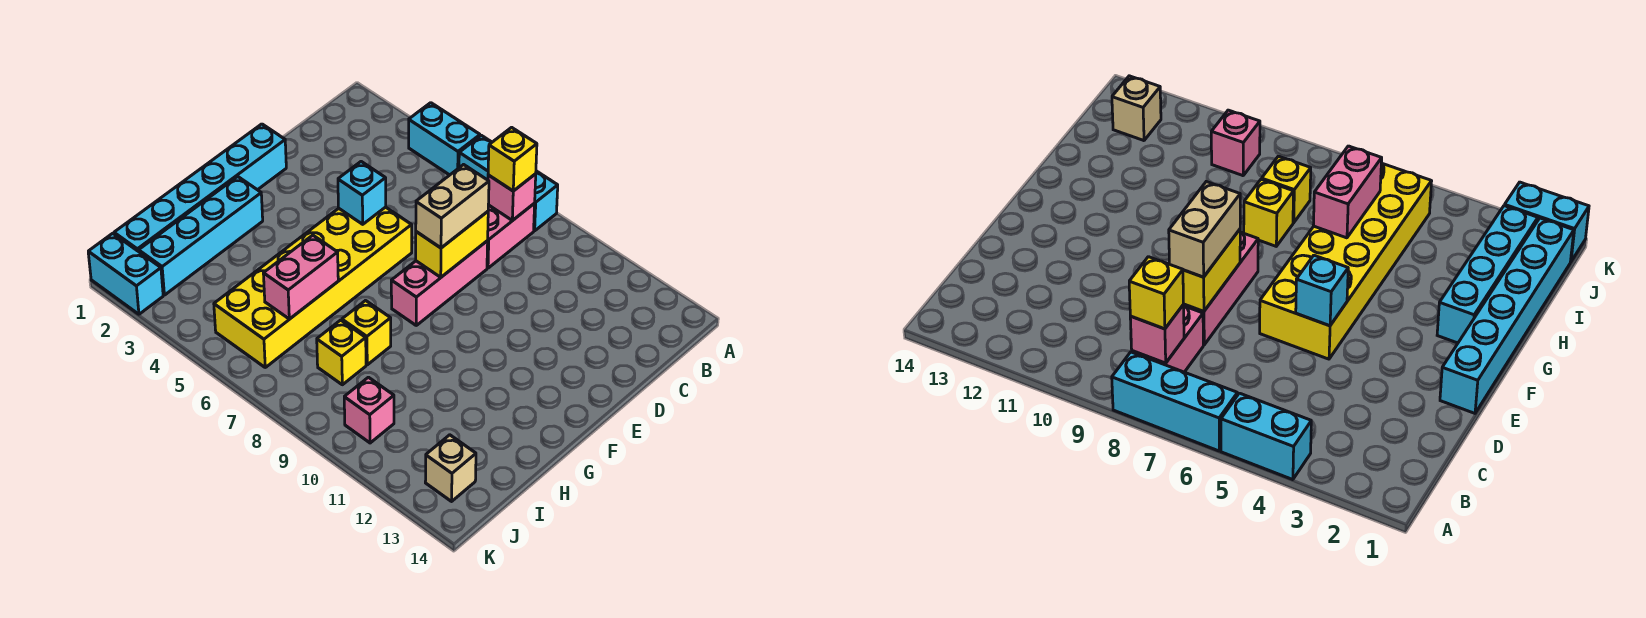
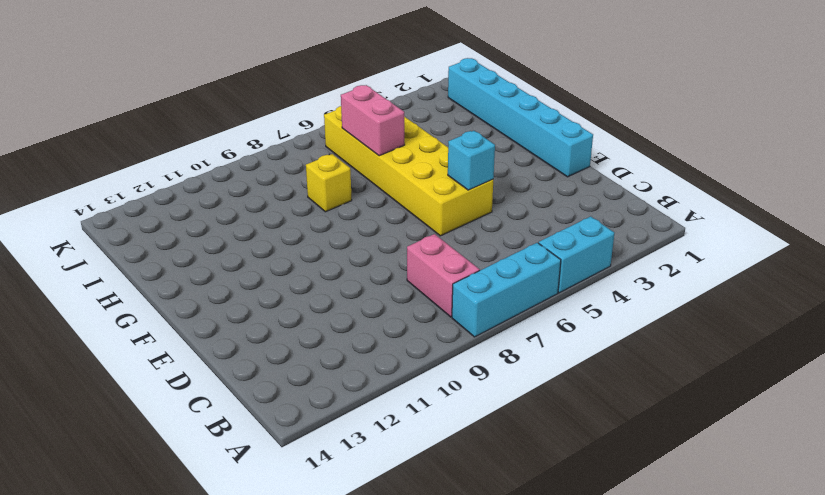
none -> pink brick D8:F8 level 1
none -> cyan brick G2:J2 level 1
none -> yellow brick I8 level 1

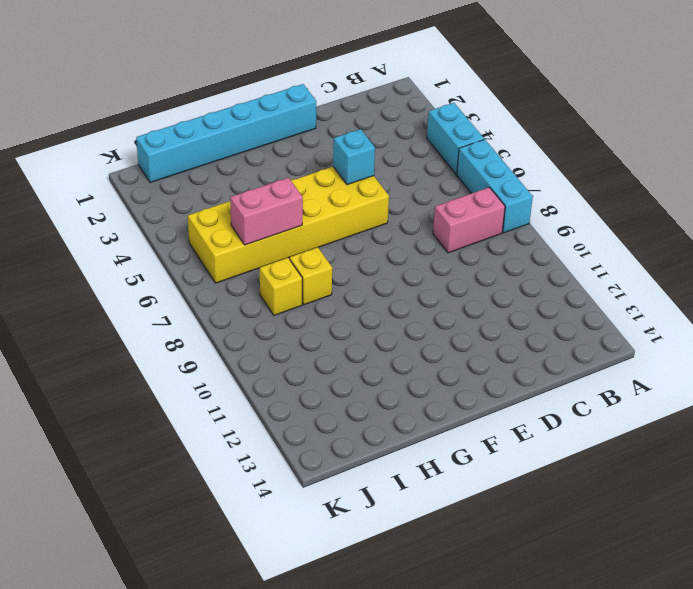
none -> pink brick D8:F8 level 1
none -> cyan brick G2:J2 level 1
none -> pink brick J10 level 1

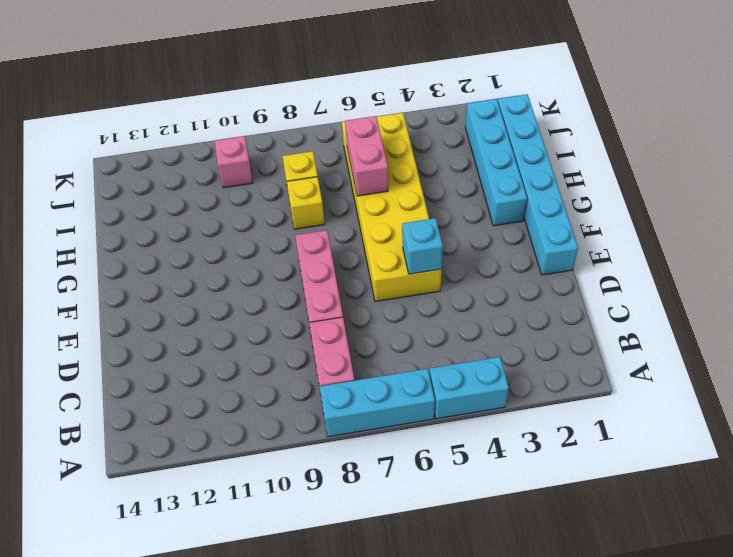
none -> tan brick J13 level 1
none -> cyan brick K1:K2 level 1
none -> pink brick B8 level 2

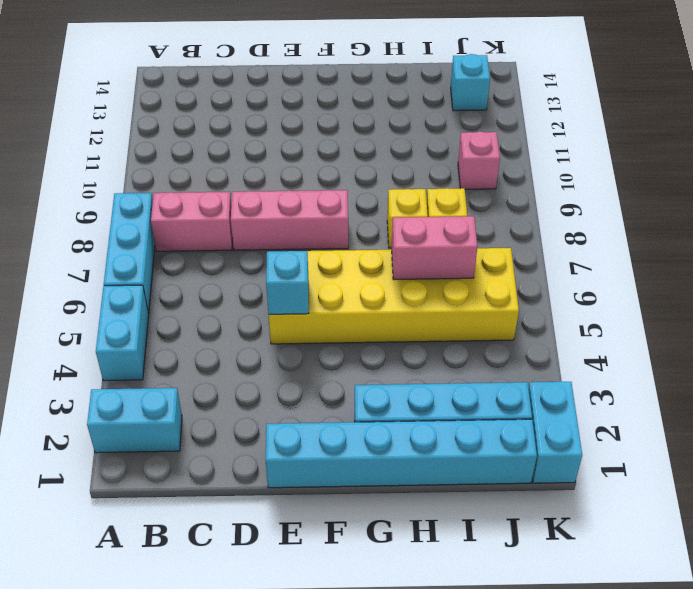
cyan brick A2:B2 level 1 -> none
cyan brick J13 level 1 -> tan brick J13 level 1
none -> pink brick B8 level 2
none -> yellow brick D8:E8 level 2
none -> yellow brick B8 level 3

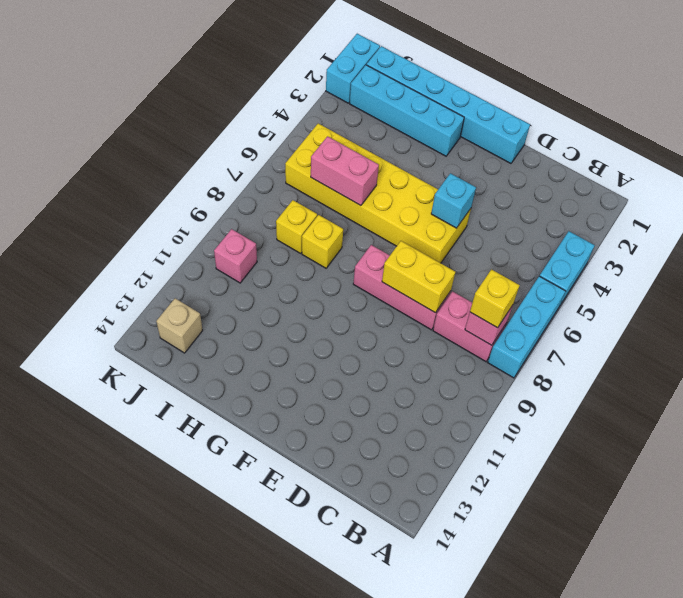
none -> tan brick D8:E8 level 3

